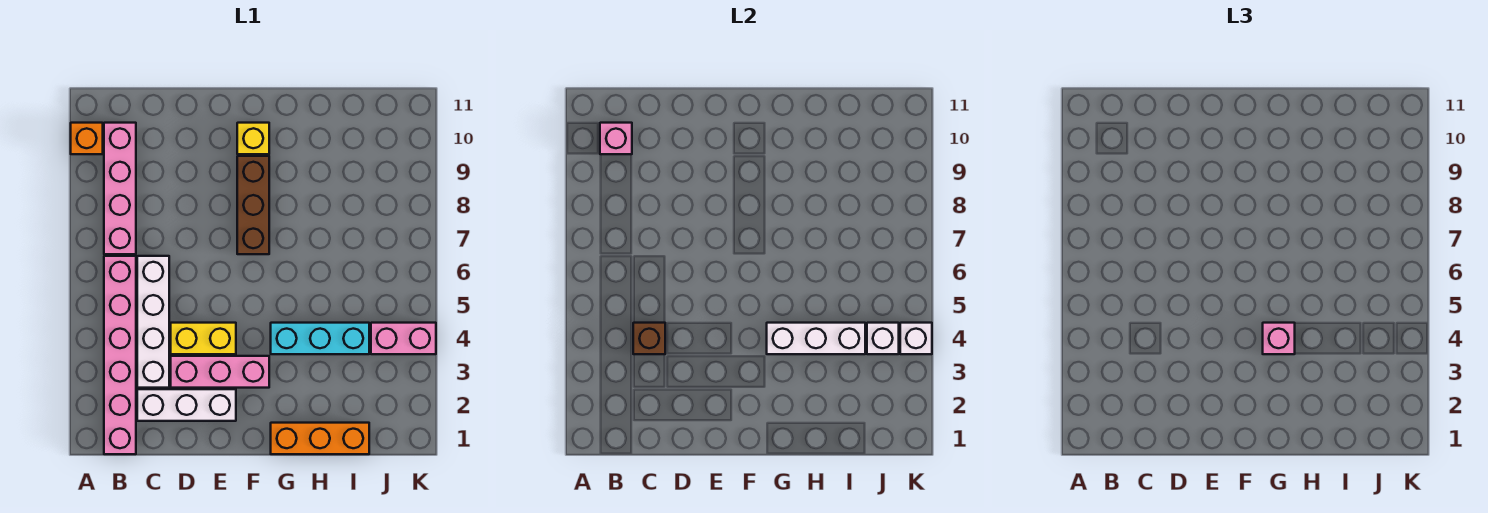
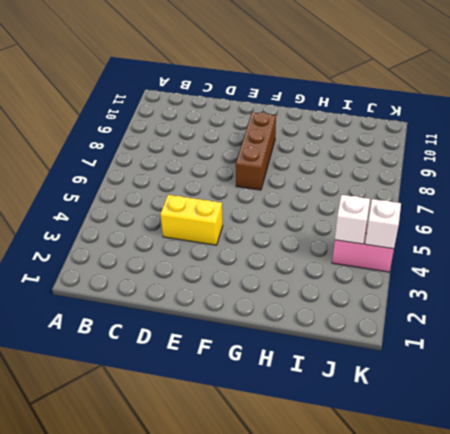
none -> orange brick A10 level 1
none -> pink brick B1:B6 level 1
none -> pink brick B7:B10 level 1

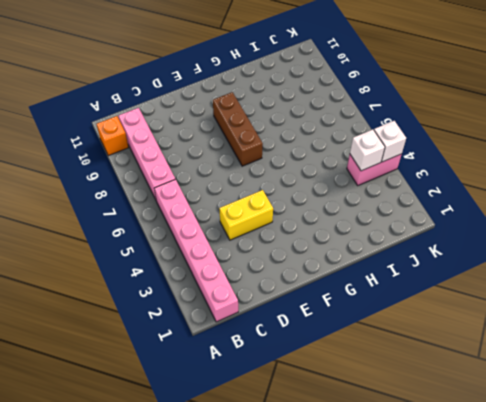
none -> white brick C2:E2 level 1
none -> white brick C3:C6 level 1
none -> pink brick D3:F3 level 1

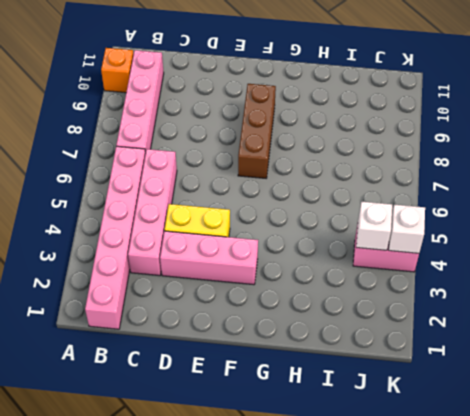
pink brick C3:C6 level 1 -> white brick C3:C6 level 1
none -> white brick C2:E2 level 1
none -> yellow brick F10 level 1
none -> orange brick G1:I1 level 1

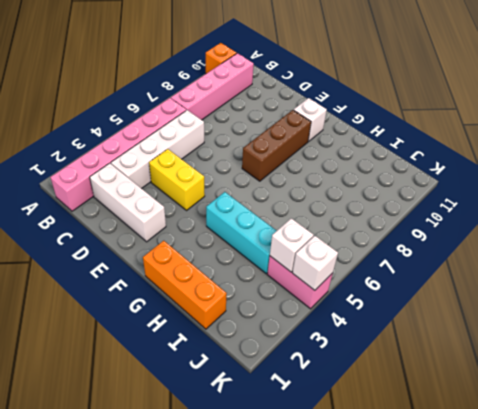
white brick F10 level 1 -> yellow brick F10 level 1
none -> pink brick D3:F3 level 1
none -> pink brick B10 level 2
none -> brown brick C4 level 2

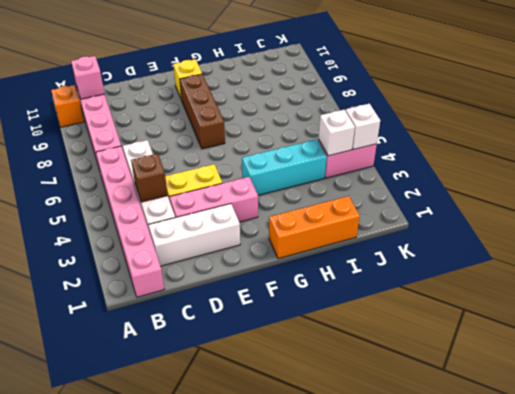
none -> white brick G4:I4 level 2
none -> pink brick G4 level 3

